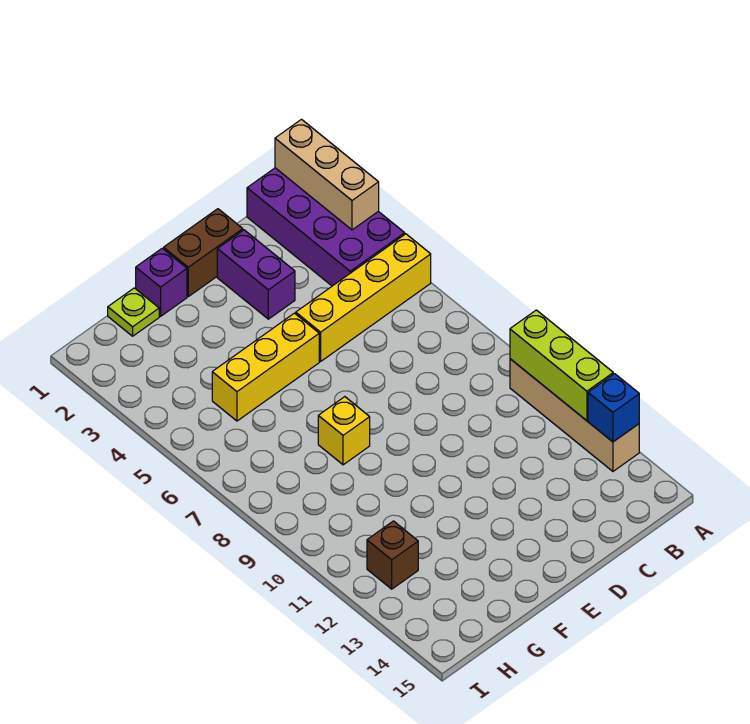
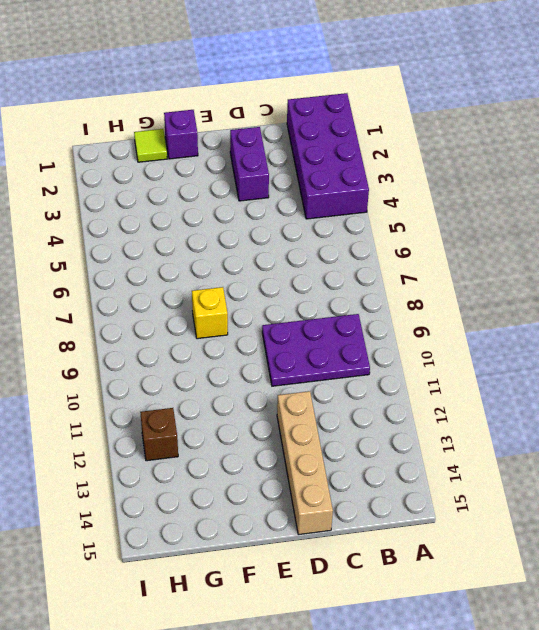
purple plate B9:D10 level 1 -> none
tan brick D12:D15 level 1 -> tan brick A10:A13 level 1
lime tile G1 level 1 -> lime plate G1 level 1
none -> yellow brick A5:D5 level 1
none -> brown brick D1:E1 level 1
none -> yellow brick E5:G5 level 1

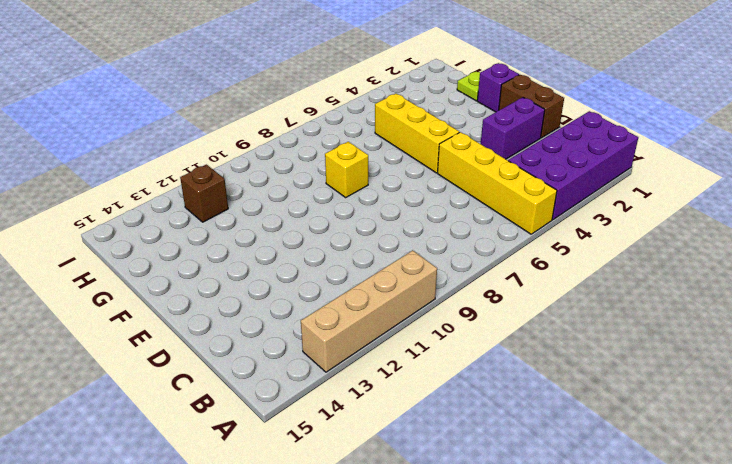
none -> tan brick A1:A3 level 2
none -> lime brick A10:A12 level 2
none -> blue brick A13 level 2

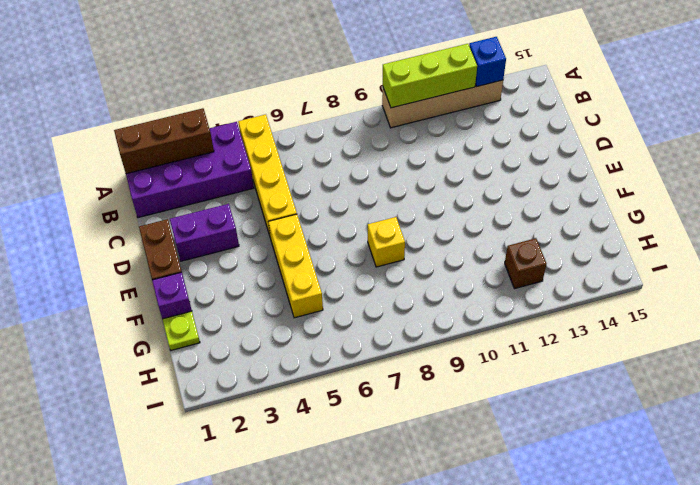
brown brick A1:A3 level 2 -> tan brick A1:A3 level 2

